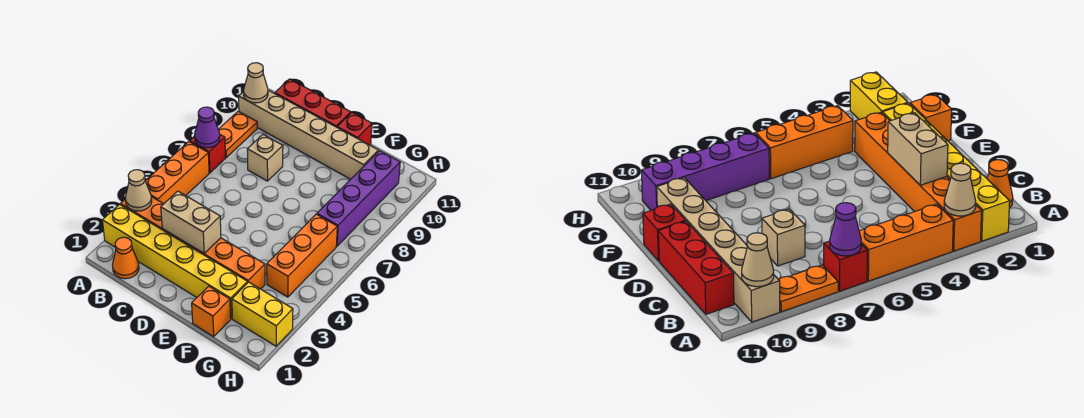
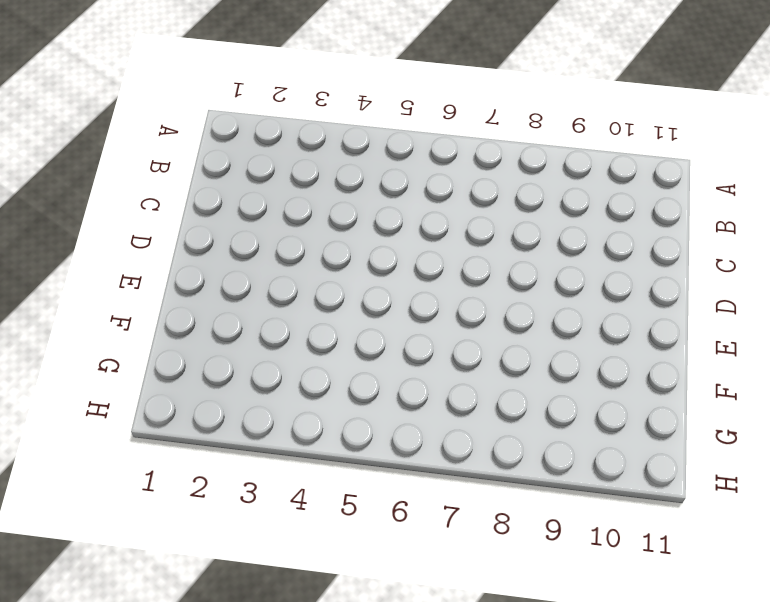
none -> yellow brick A2:F2 level 1
none -> orange brick A3:F3 level 1
none -> orange brick A4:A6 level 1

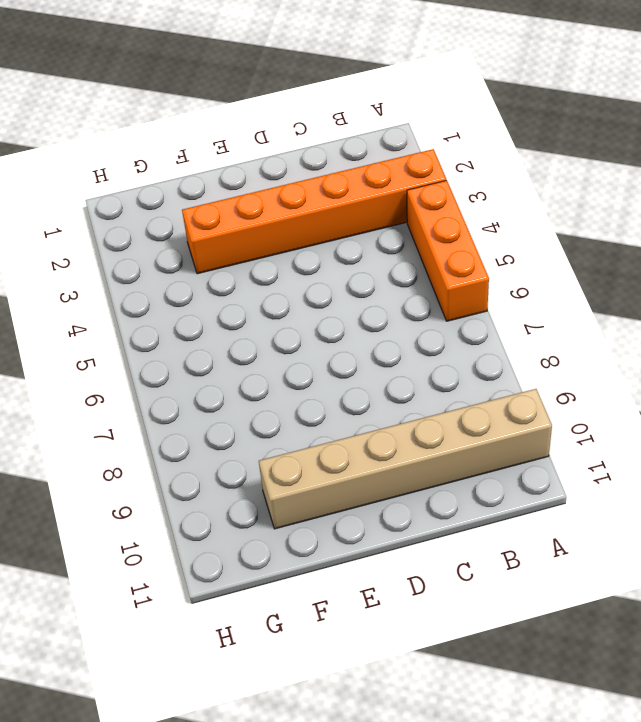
none -> yellow brick A2:F2 level 1
none -> red brick A7 level 1
none -> orange plate A8:A9 level 1

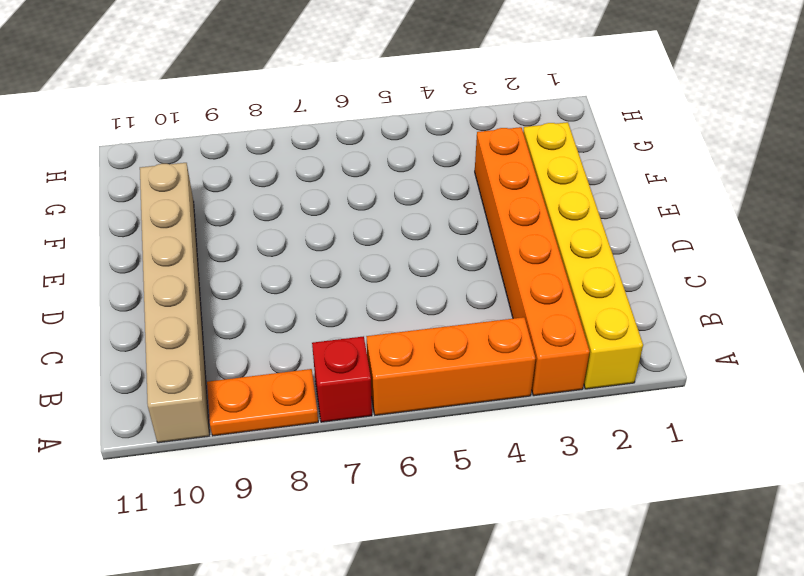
none -> orange cone B1 level 1
none -> red brick B11:D11 level 1
none -> tan brick C8 level 1

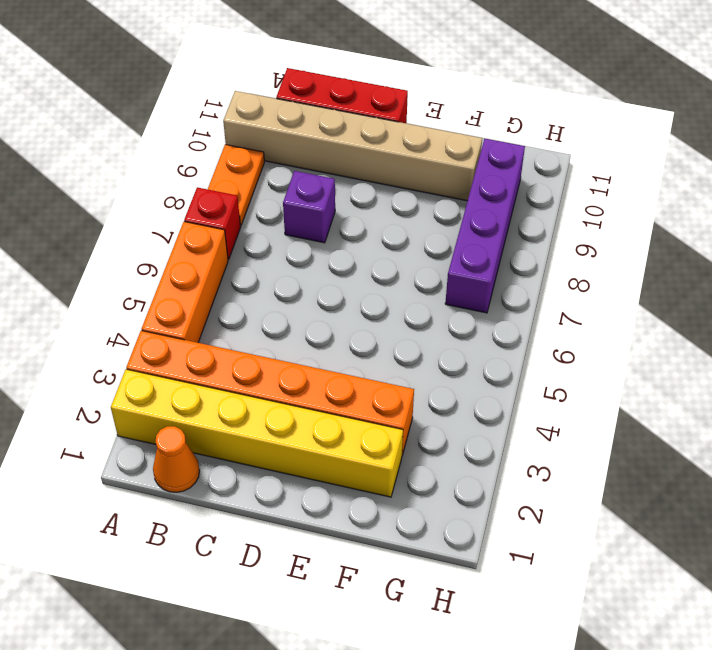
purple brick C8 level 1 -> tan brick C8 level 1
none -> red brick E11 level 1
none -> orange brick F1 level 1
none -> yellow brick G2:H2 level 1

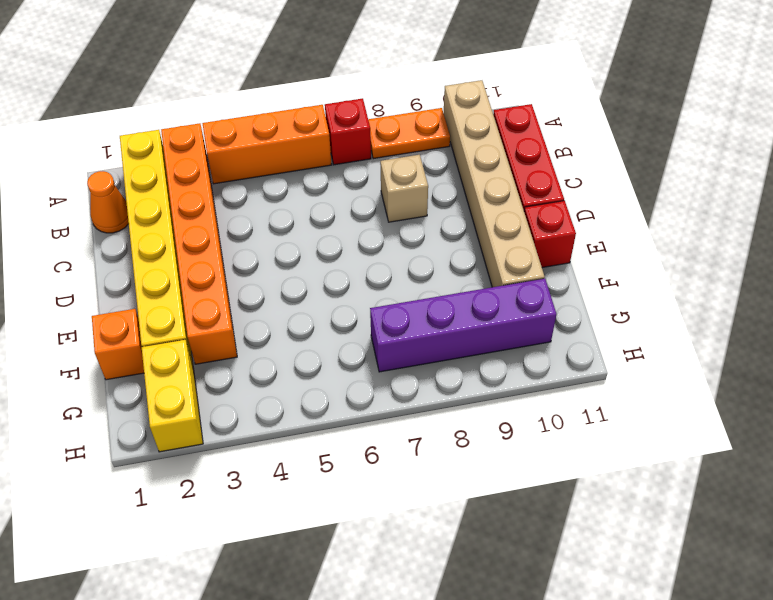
none -> orange brick G4:G6 level 1
none -> tan cone A3 level 2
none -> purple cone A7 level 2

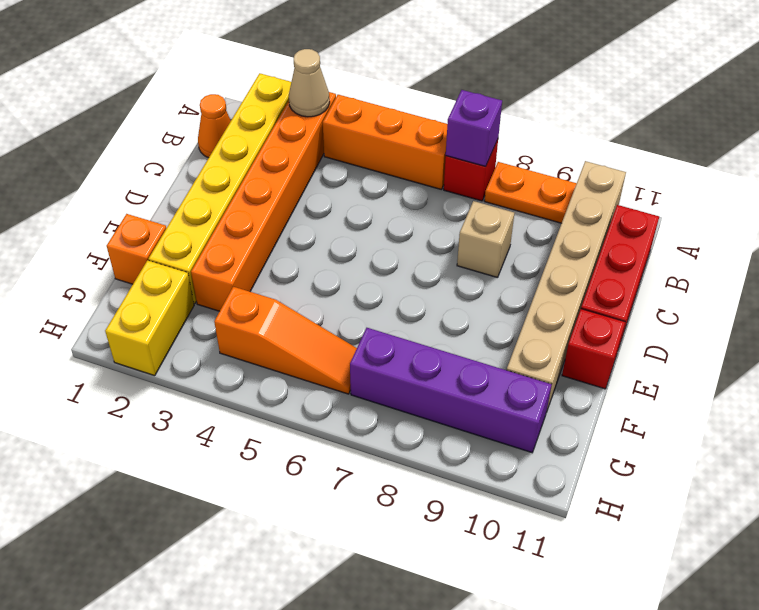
purple brick A7 level 2 -> purple cone A7 level 2
orange slope G4:G6 level 1 top 4 -> orange brick G4:G6 level 1
none -> tan cone A10 level 2
none -> tan brick C3:D3 level 2

